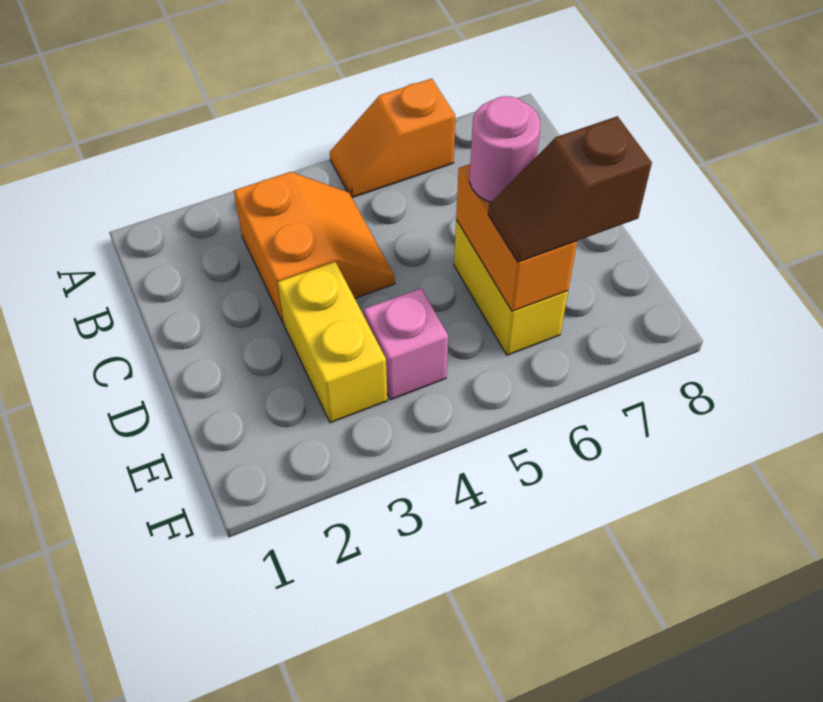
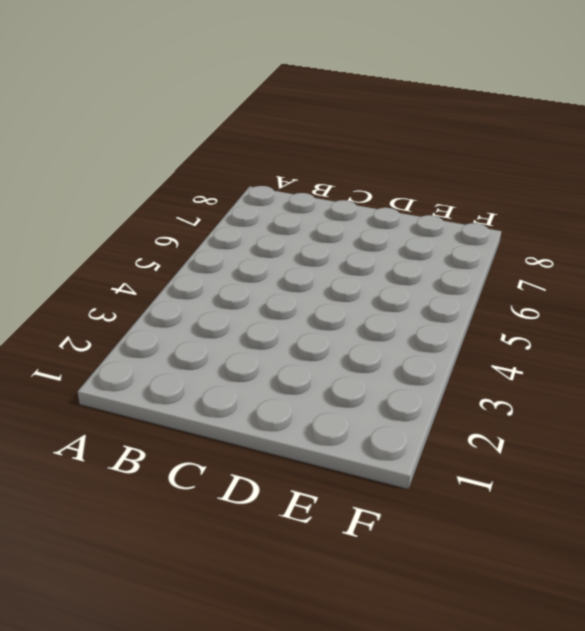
none -> orange slope A5:A6 level 1 top 6
none -> orange slope B3:C4 level 1 top 3

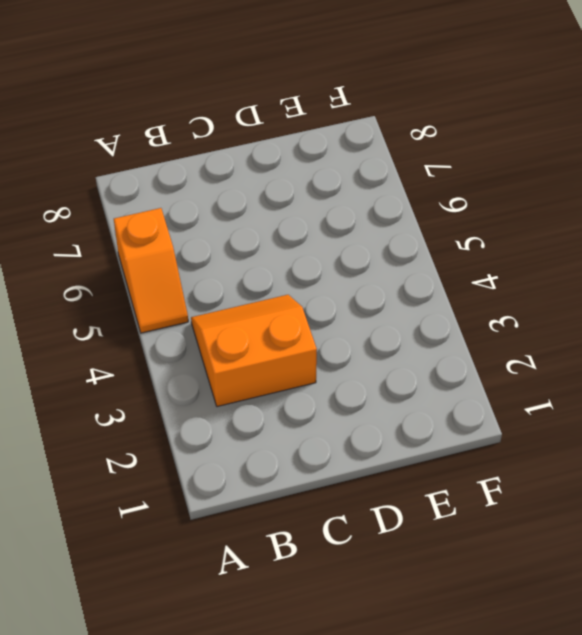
none -> yellow brick D3:E3 level 1
none -> yellow brick D6:E6 level 1

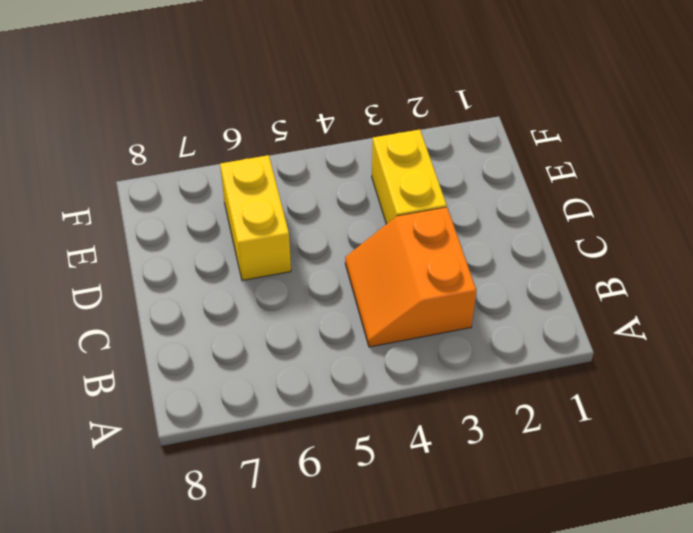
none -> orange slope A5:A6 level 1 top 6
none -> pink brick E4 level 1

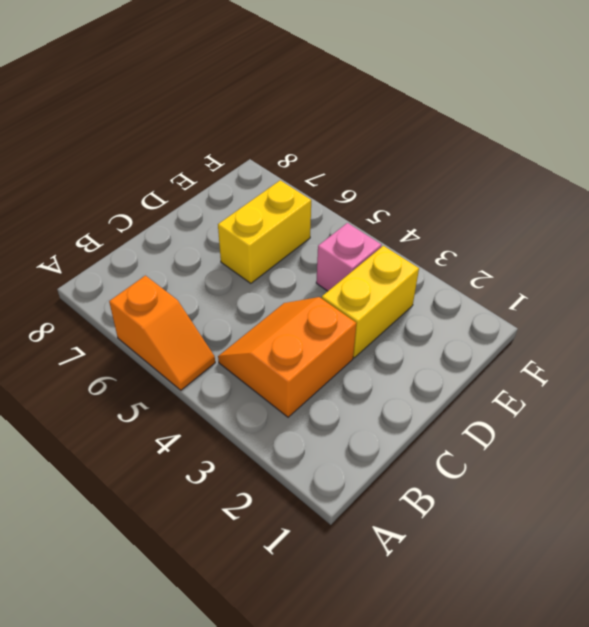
none -> orange brick D6:E6 level 2
none -> pink round brick D6 level 3

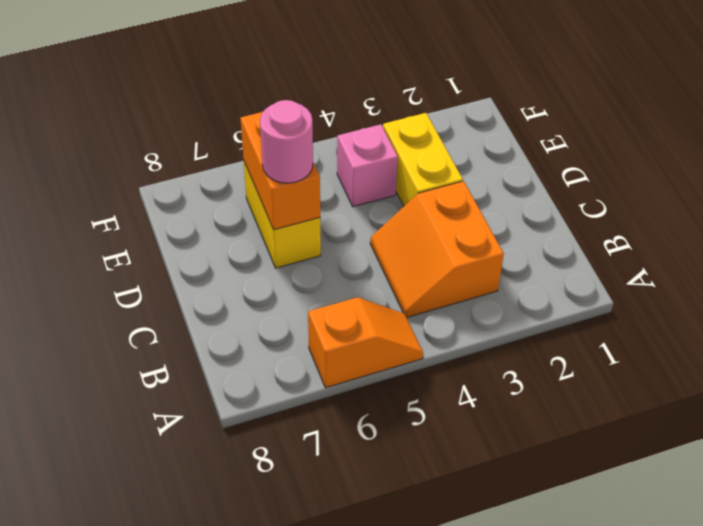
none -> brown slope E6:E7 level 3 top 7

